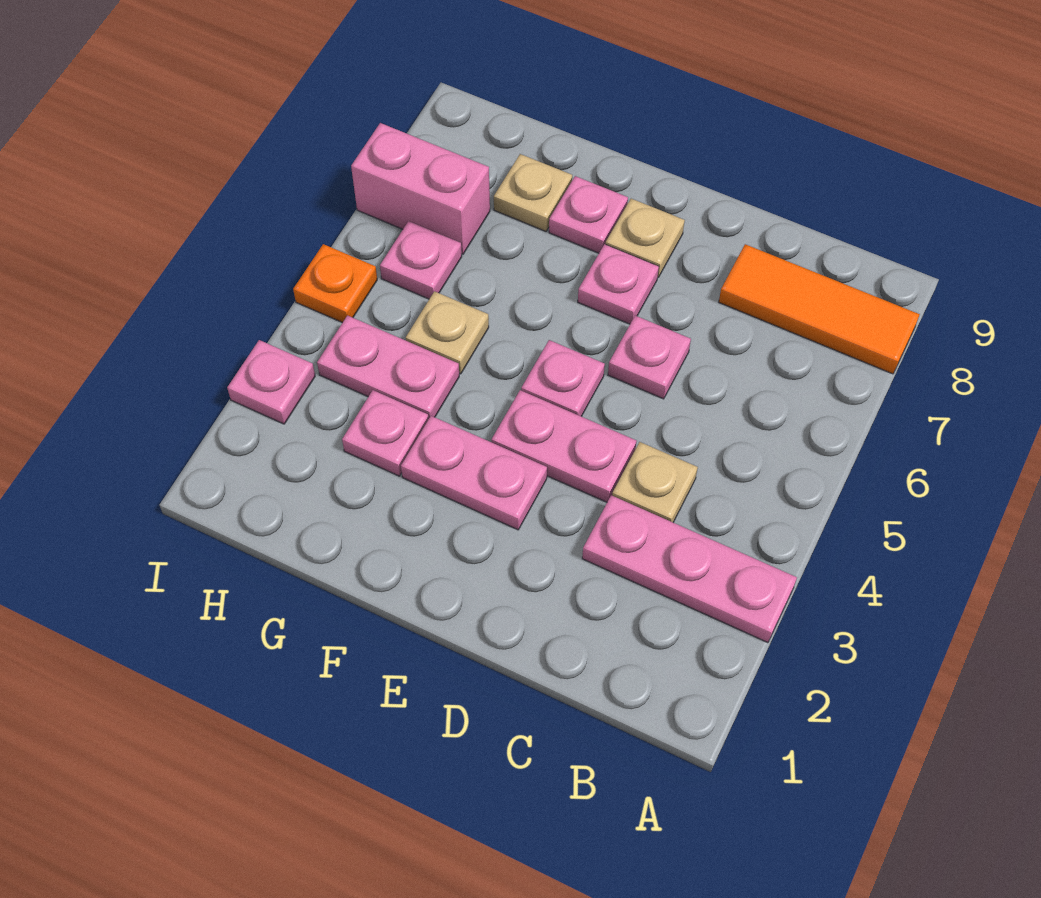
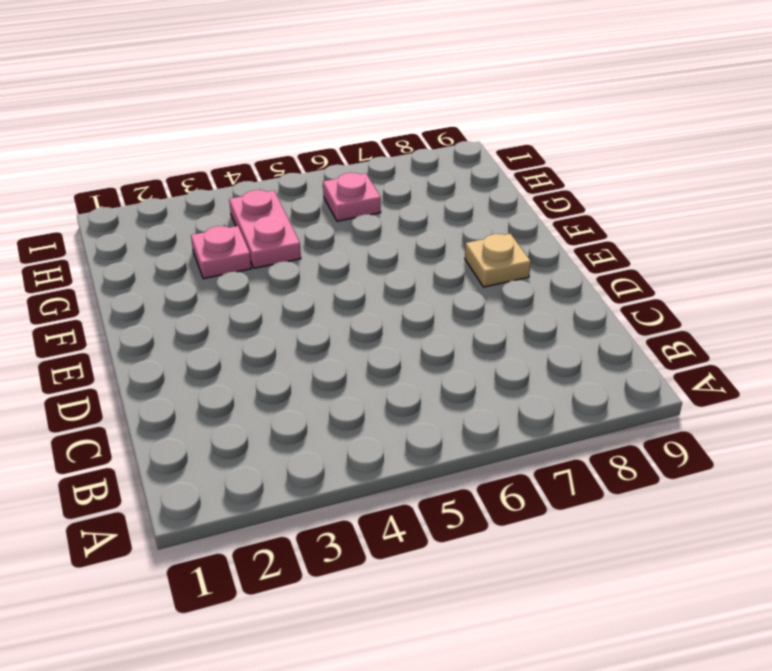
none -> pink plate A3:C3 level 1
none -> orange tile A8:C8 level 1
none -> tan plate C4 level 1

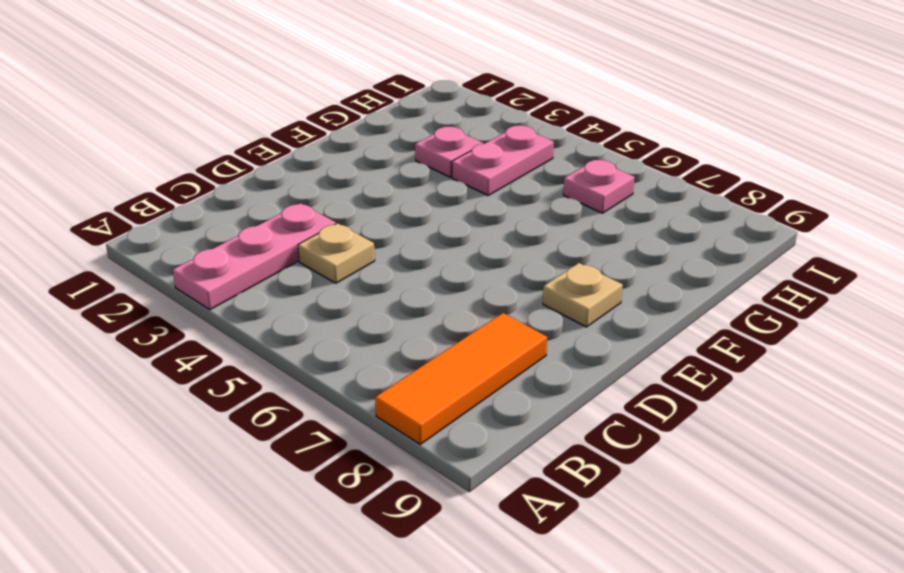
none -> pink plate D4:E4 level 1
none -> pink plate D6 level 1
none -> pink plate E3:F3 level 1

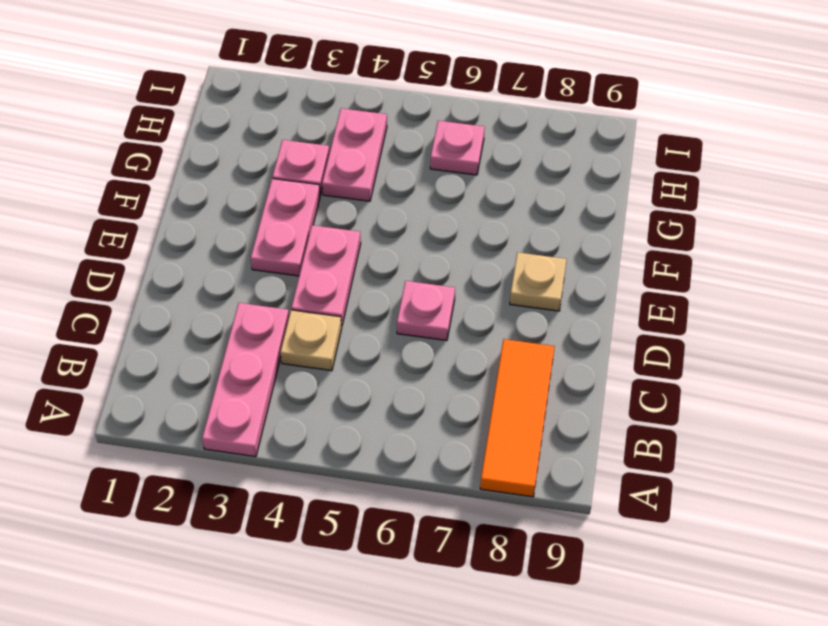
none -> pink plate E5 level 1
none -> pink plate E7 level 1
none -> pink plate F8 level 1

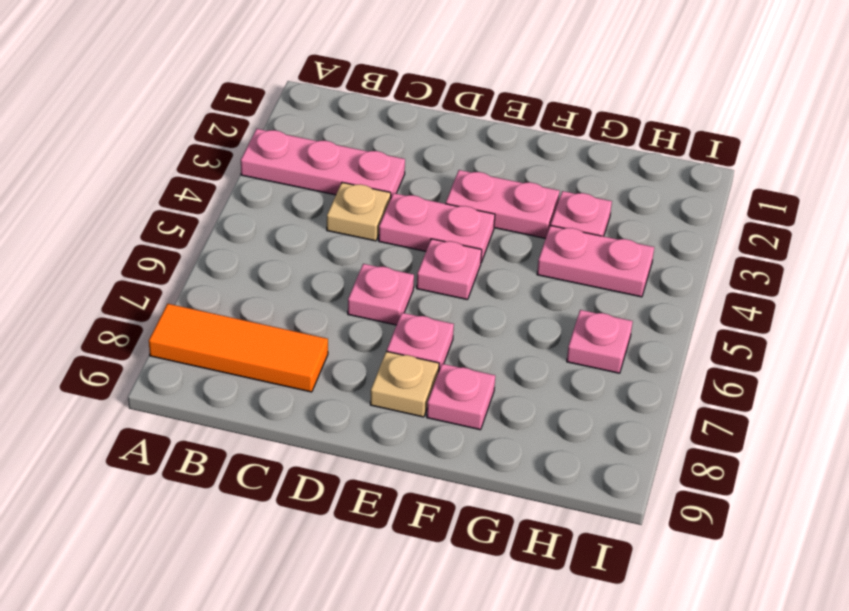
none -> tan plate G5 level 1
none -> tan plate G8 level 1
none -> pink brick H7:I7 level 1

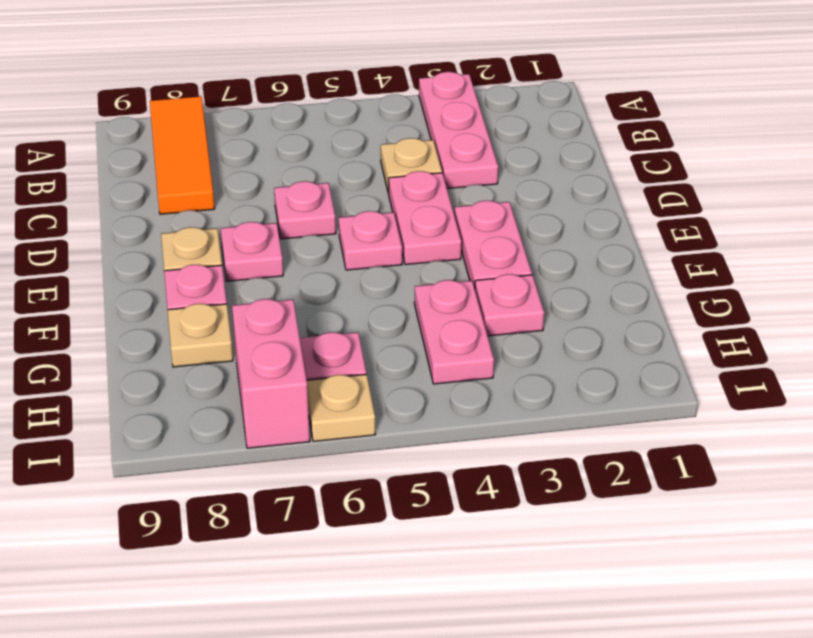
tan plate I6 level 1 -> tan plate G5 level 1
none -> pink plate I3 level 1
none -> orange plate I5 level 1

